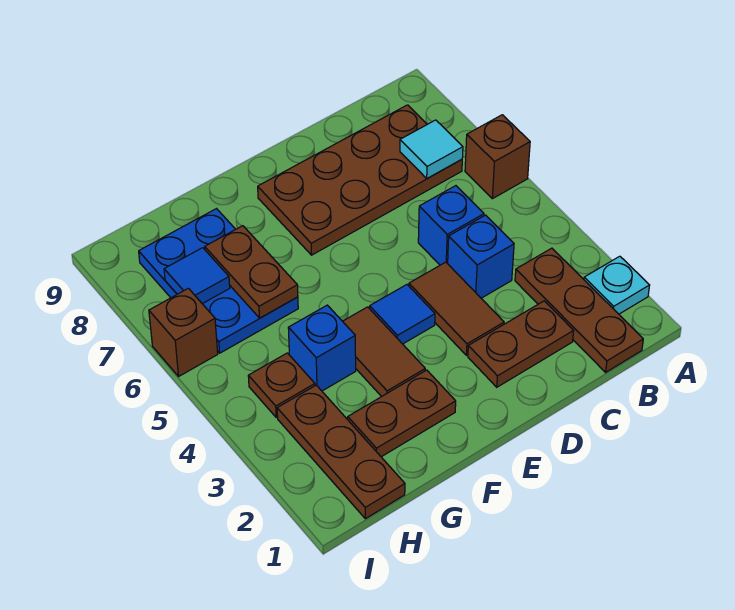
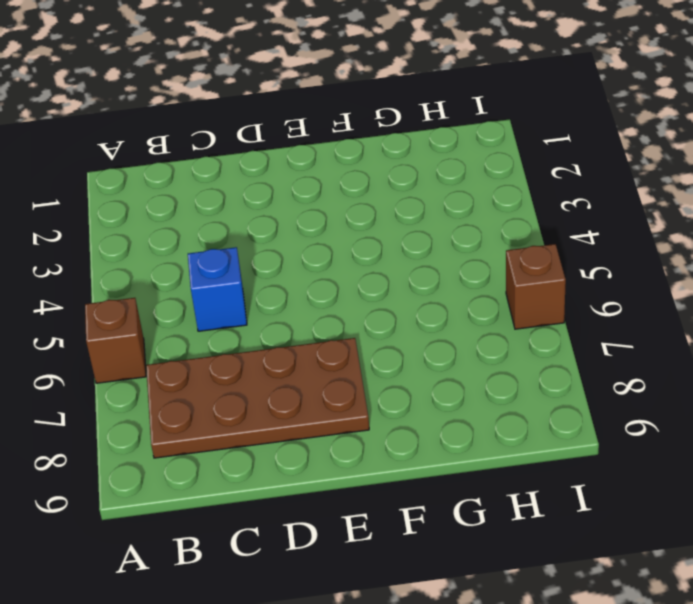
none -> cyan plate A2 level 1
none -> brown plate B1:B3 level 1
none -> brown plate C2:D2 level 1

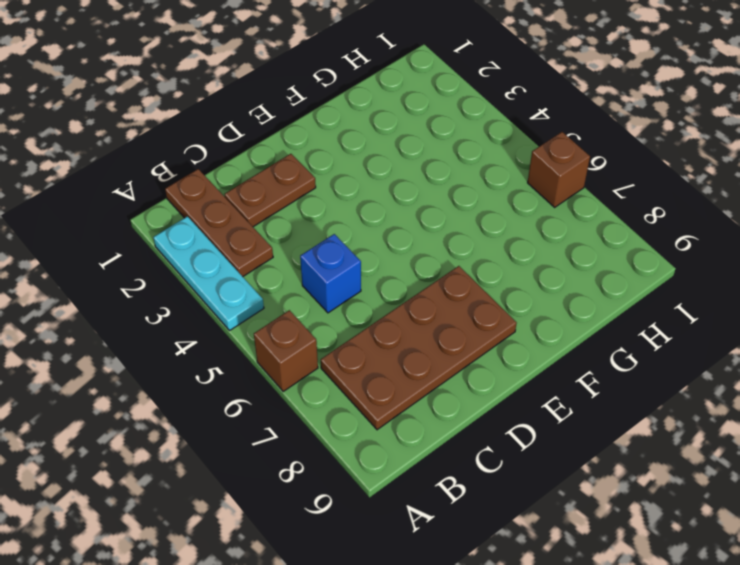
cyan plate A2:A4 level 1 -> cyan plate A2 level 1
none -> blue brick C4 level 1
none -> brown tile D3:D4 level 1
none -> blue tile E4 level 1

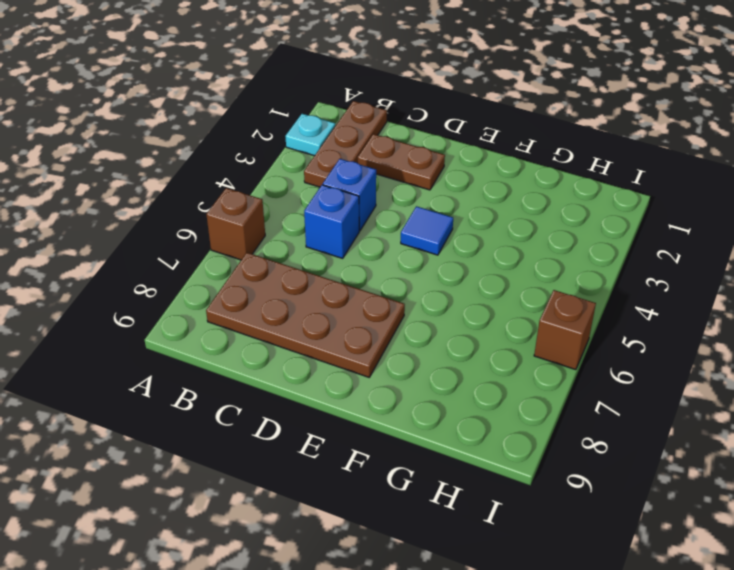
none -> brown tile D3:D4 level 1
none -> brown plate F2:G2 level 1
none -> brown tile F3:F4 level 1

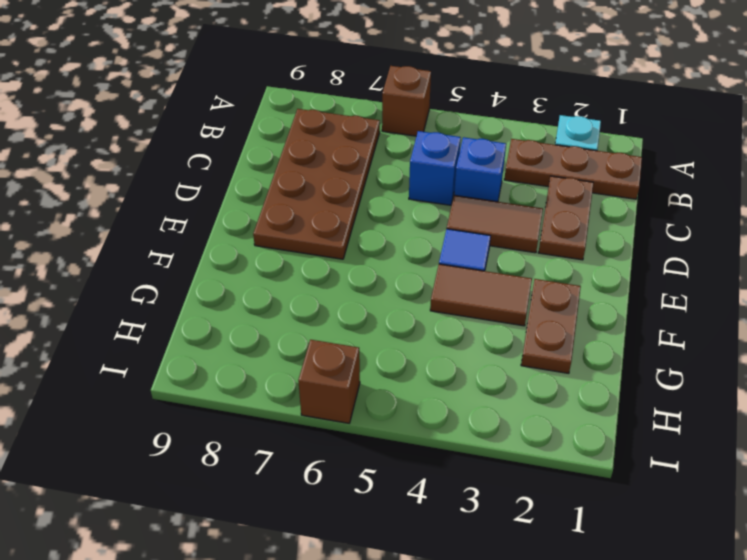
none -> blue brick G4 level 1
none -> blue plate G6:H8 level 1
none -> brown plate H1:H3 level 1

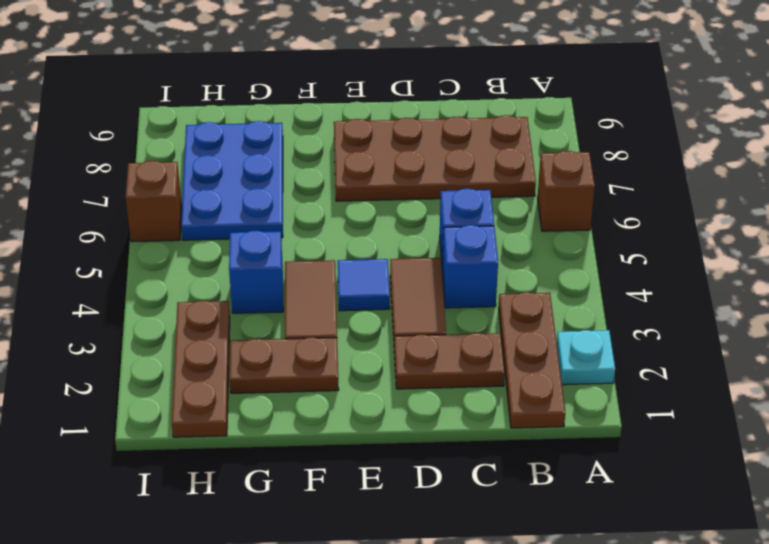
none -> brown plate H4 level 1
none -> cyan tile B7 level 2
none -> brown plate G6:G7 level 2

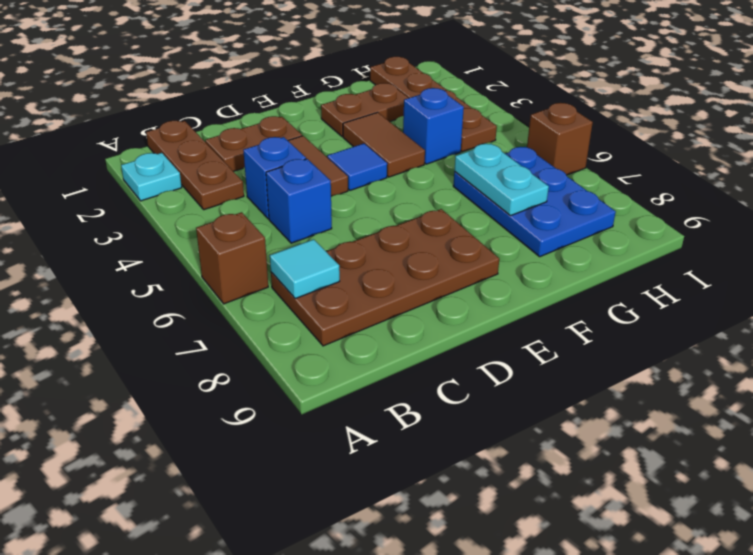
cyan plate G6:G7 level 2 -> brown plate G6:G7 level 2
none -> blue tile H7 level 2

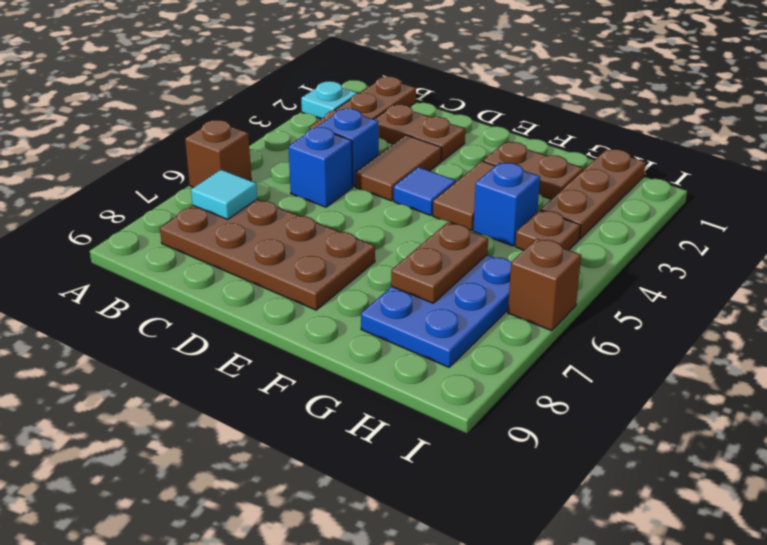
none -> blue tile H7 level 2

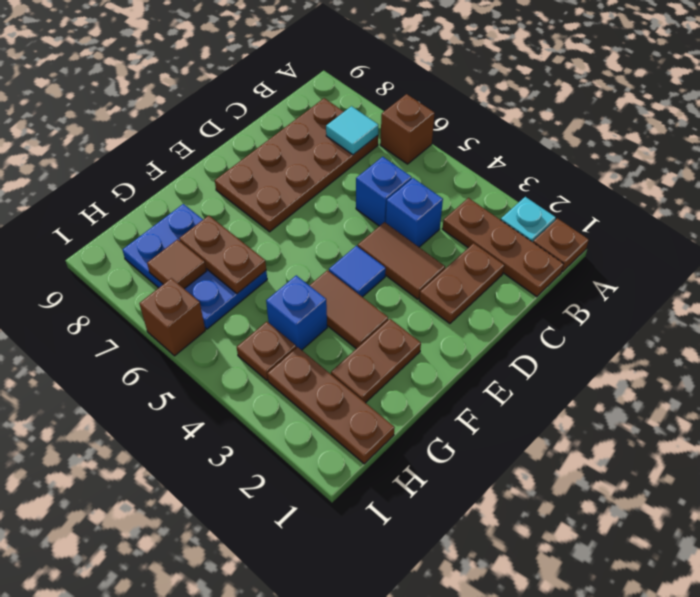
brown plate A1 level 1 -> none
brown tile H7 level 2 -> blue tile H7 level 2

